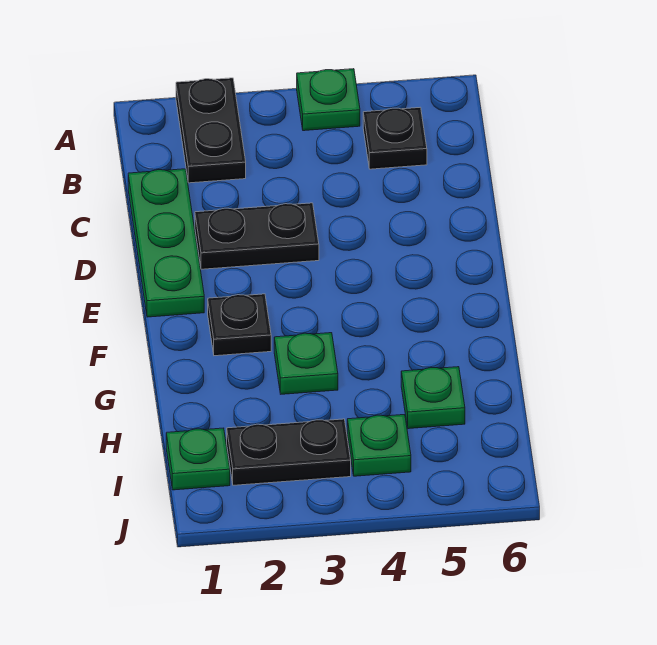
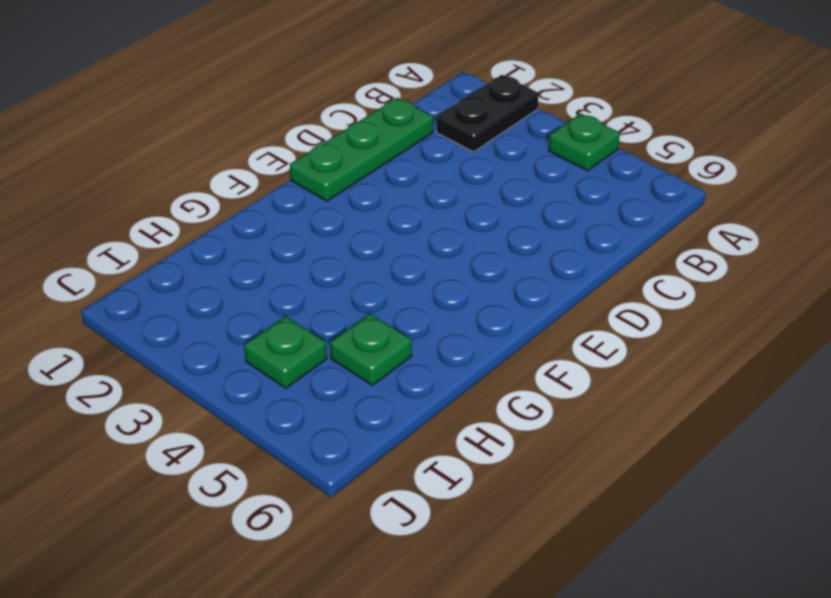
none -> black plate B5 level 1
none -> black plate D2:D3 level 1

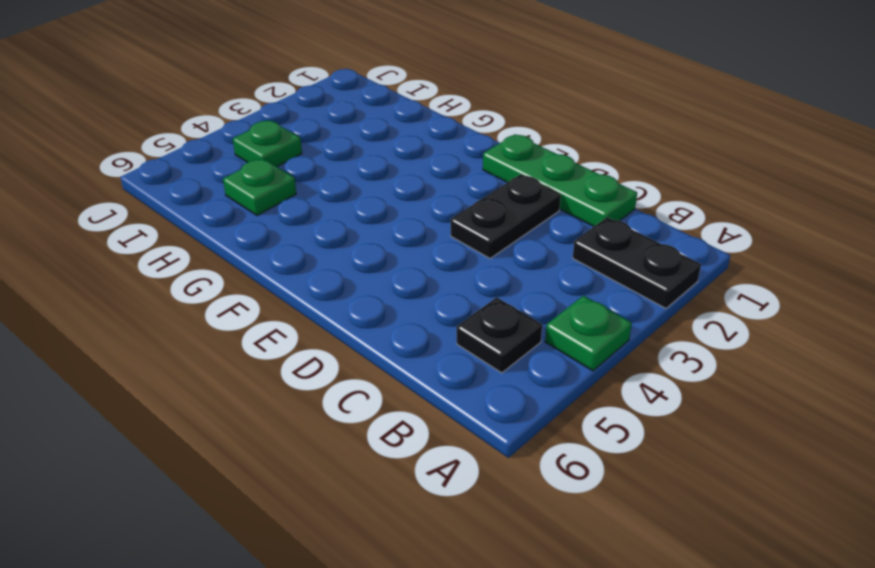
none -> black plate F2 level 1
none -> green plate G3 level 1

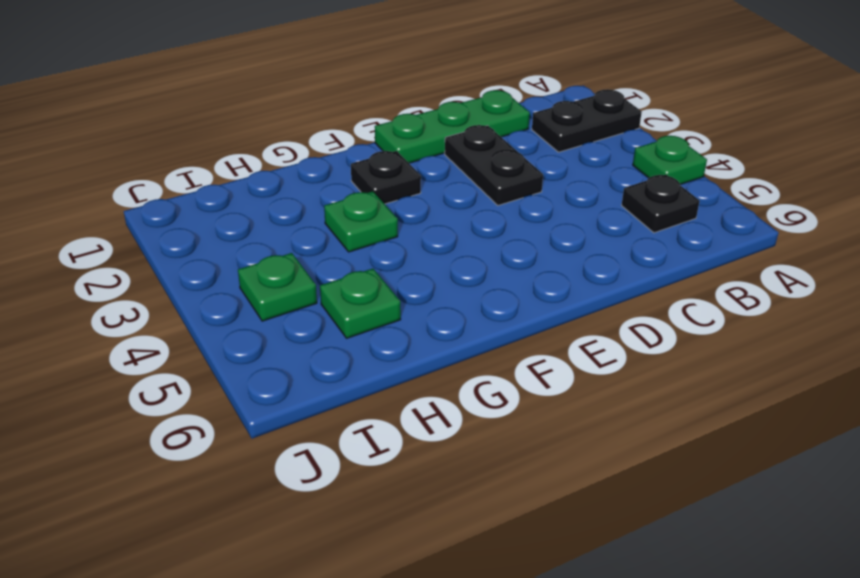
none -> green plate I1 level 1
none -> black plate I2:I3 level 1

